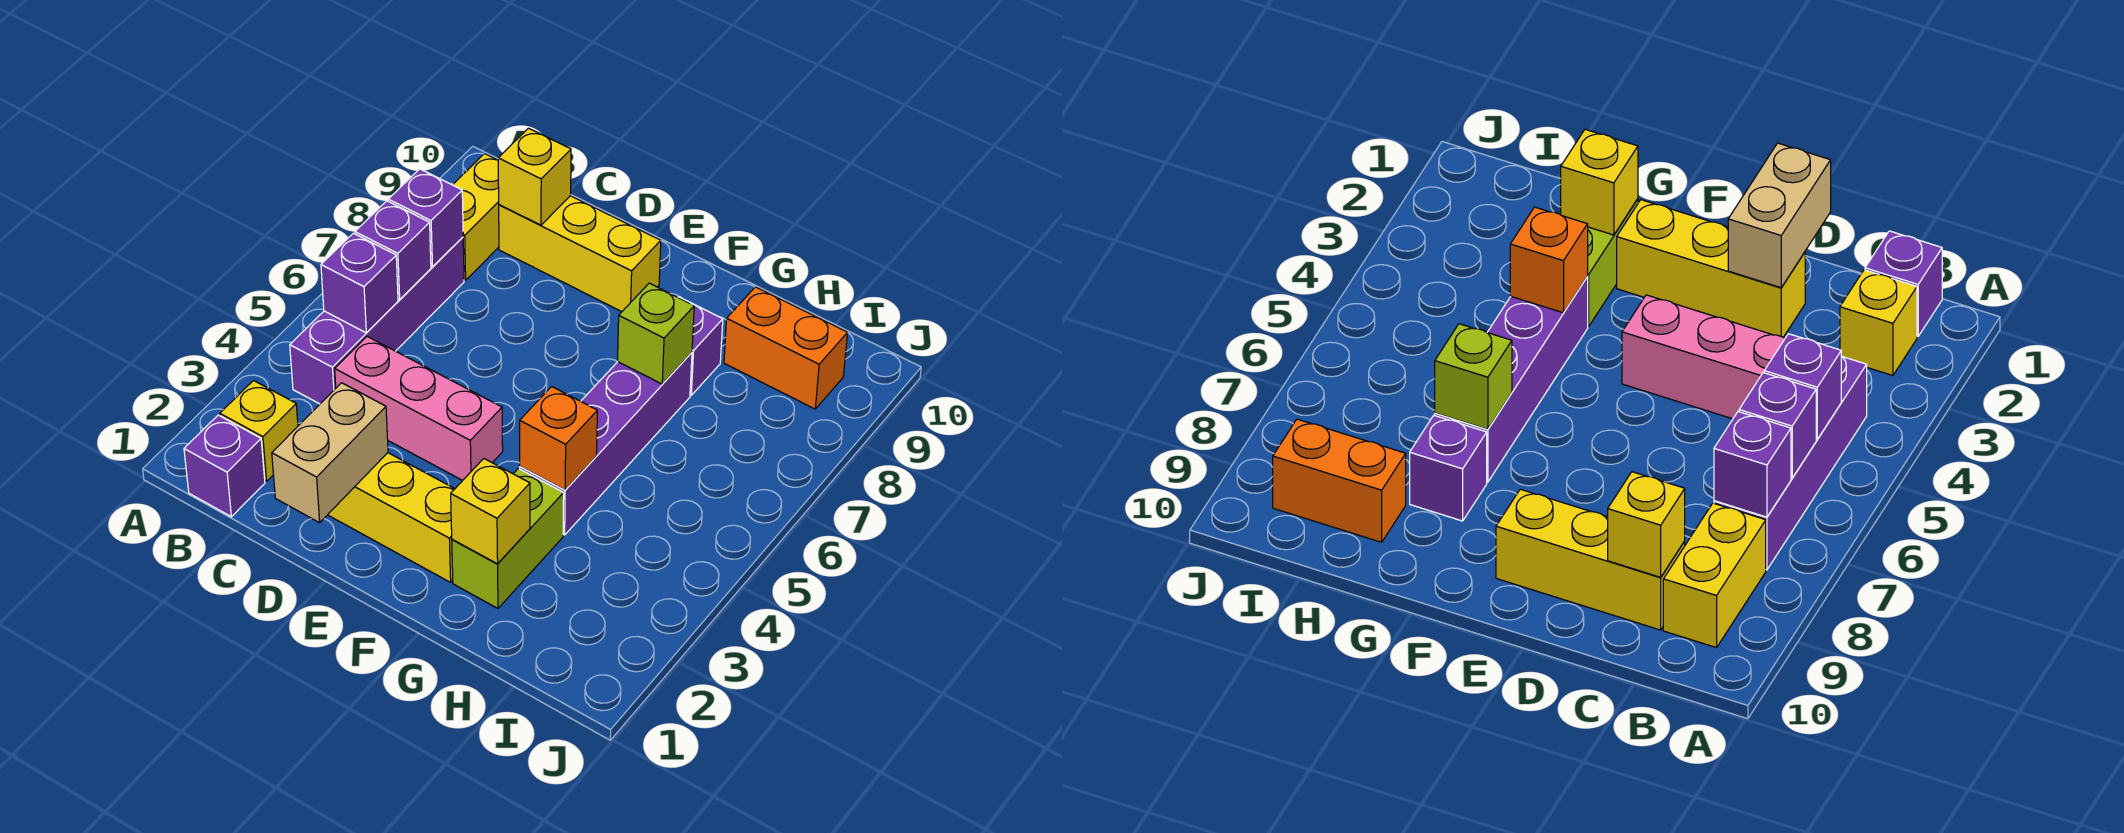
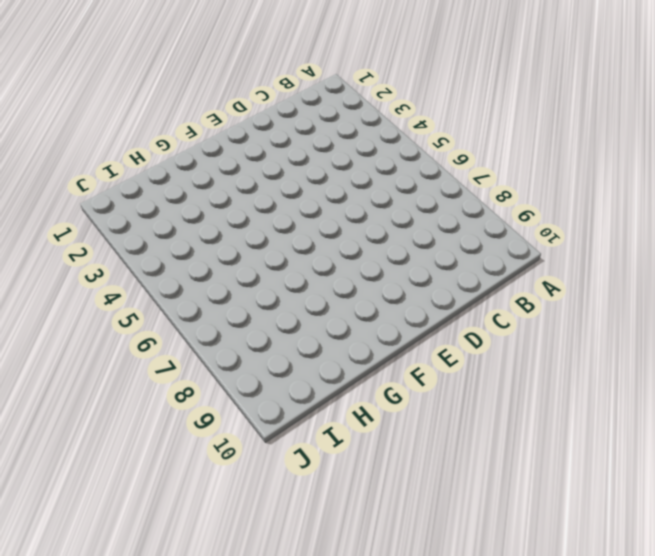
none -> purple brick B1 level 1
none -> yellow brick B2 level 1
none -> purple brick B4:B7 level 1

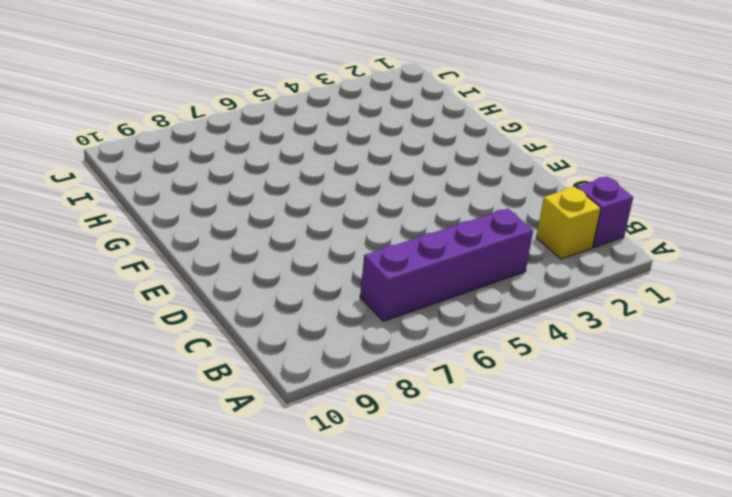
none -> yellow brick B8:B9 level 1
none -> pink brick C4:E4 level 1
none -> yellow brick C9:E9 level 1

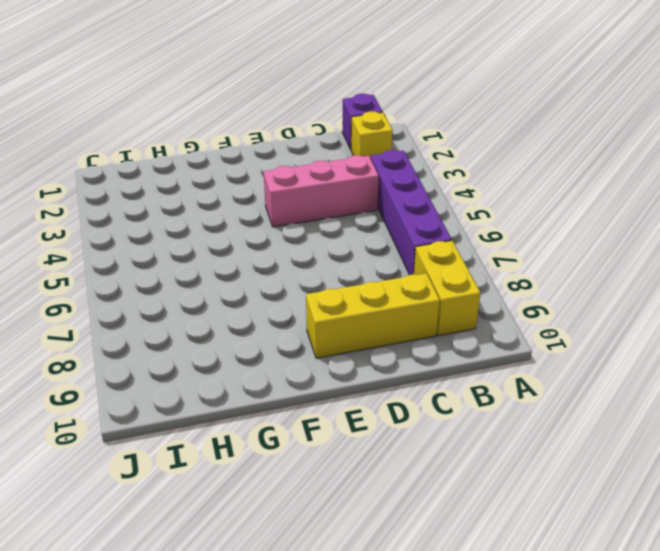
none -> yellow brick D2:F2 level 1
none -> lime brick G2:G3 level 1
none -> purple brick G4:G7 level 1

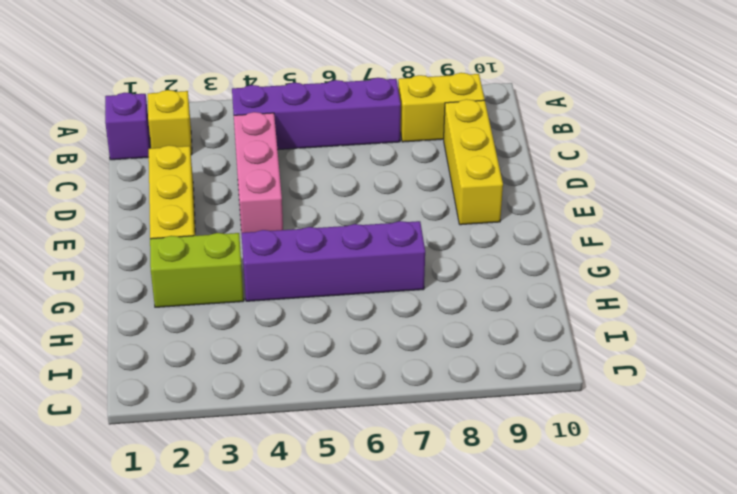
none -> purple brick G8 level 1
none -> orange brick H9:I9 level 1
none -> purple brick B5 level 2

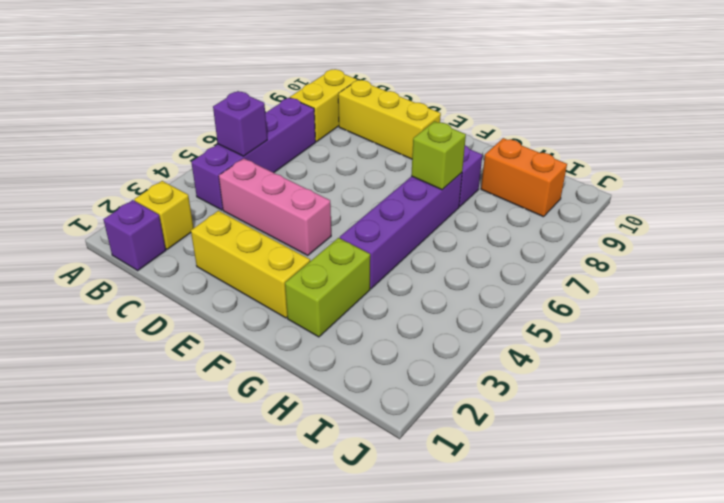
none -> purple brick B6 level 2
none -> purple brick B7 level 2
none -> yellow brick C9 level 2

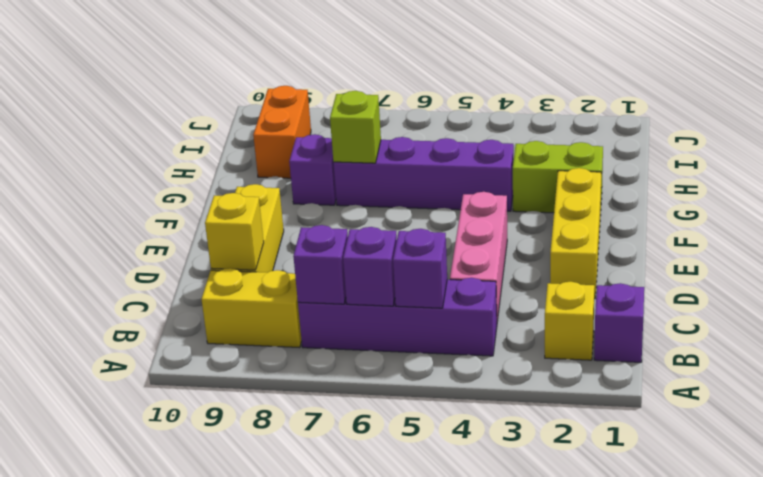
none -> tan brick D1:D2 level 2
none -> yellow brick G2 level 2
none -> orange brick G4 level 2

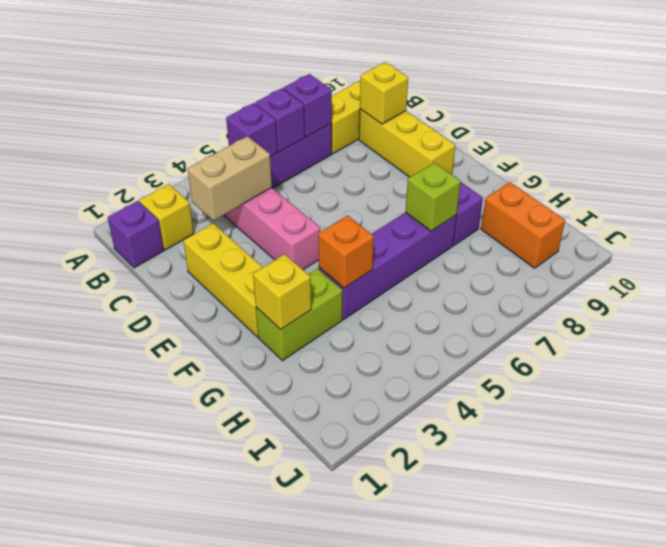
tan brick C3:C4 level 2 -> tan brick D1:D2 level 2

